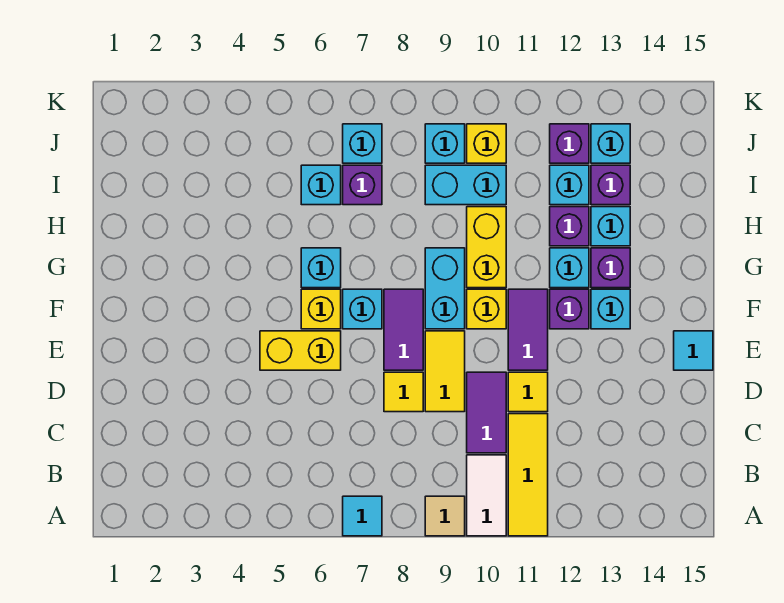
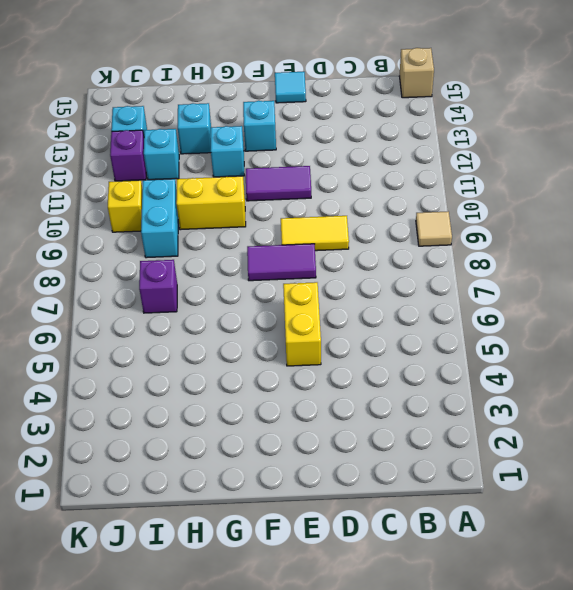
tan brick A15 level 1 -> none
none -> cyan tile A7 level 1
none -> white tile A10:B10 level 1
none -> yellow tile A11:C11 level 1
none -> purple tile C10:D10 level 1

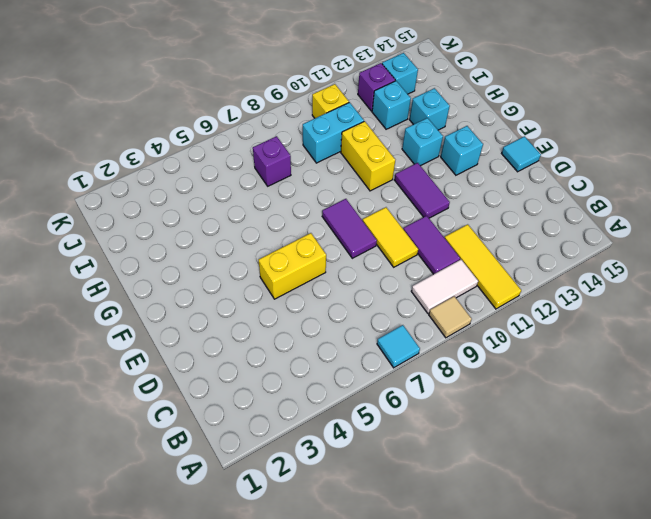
white tile B9:B10 level 1 -> white tile A10:B10 level 1
none -> yellow tile D8 level 1
none -> yellow tile D11 level 1
none -> yellow brick F6 level 1
none -> cyan brick F7 level 1

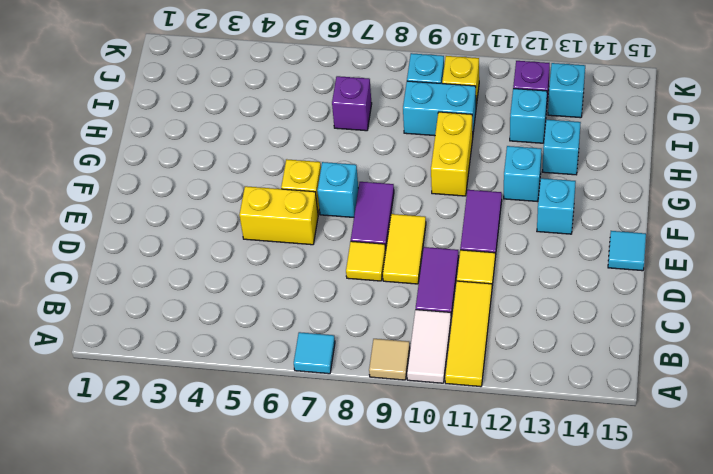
none -> cyan brick F9:G9 level 1
none -> yellow brick F10 level 1
none -> purple brick F12 level 1
none -> cyan brick G6 level 1

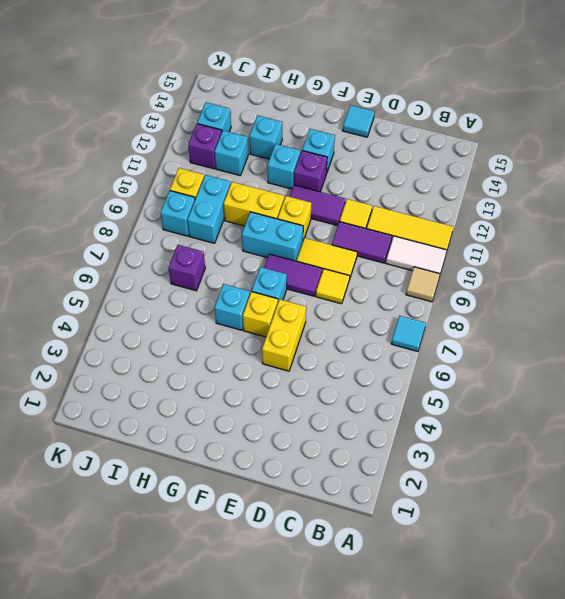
none -> purple brick G13 level 1
none -> purple brick H12 level 1
none -> cyan brick I6 level 1
none -> purple brick I13 level 1

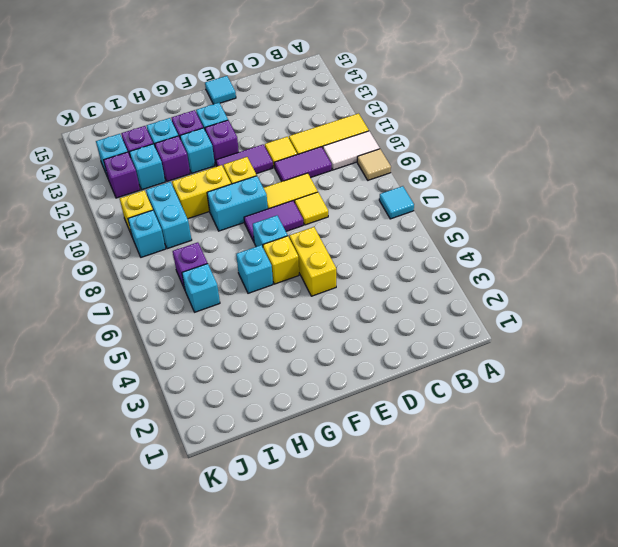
none -> cyan brick J7 level 1

